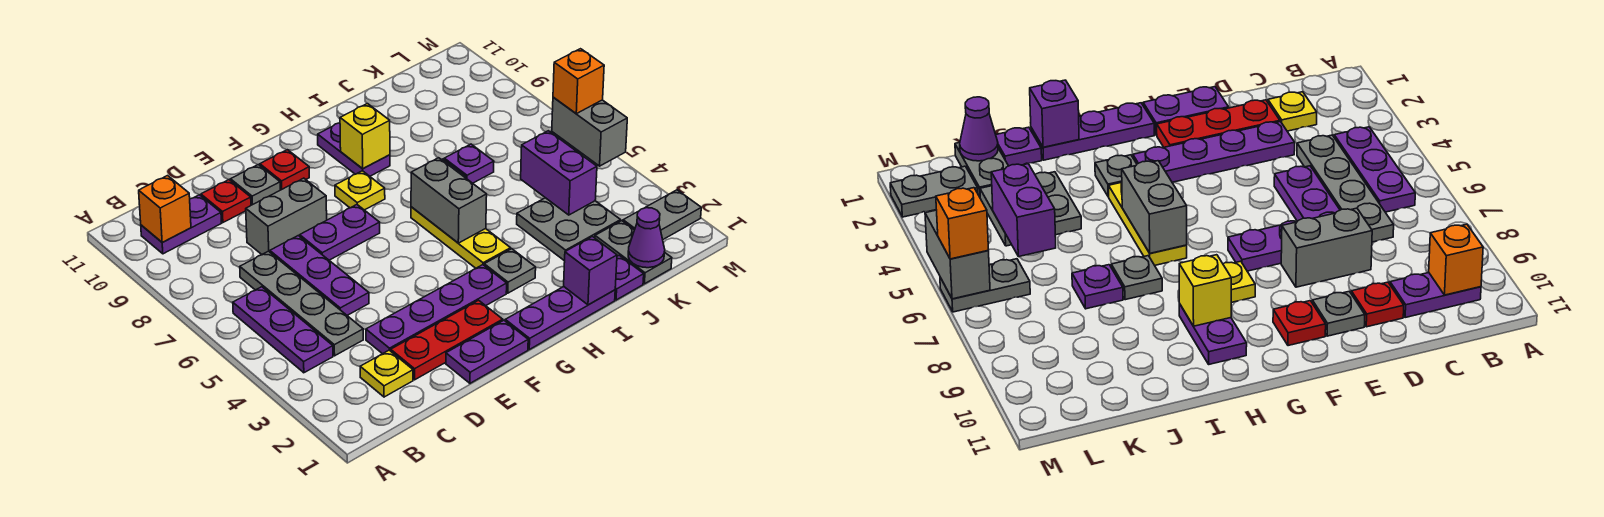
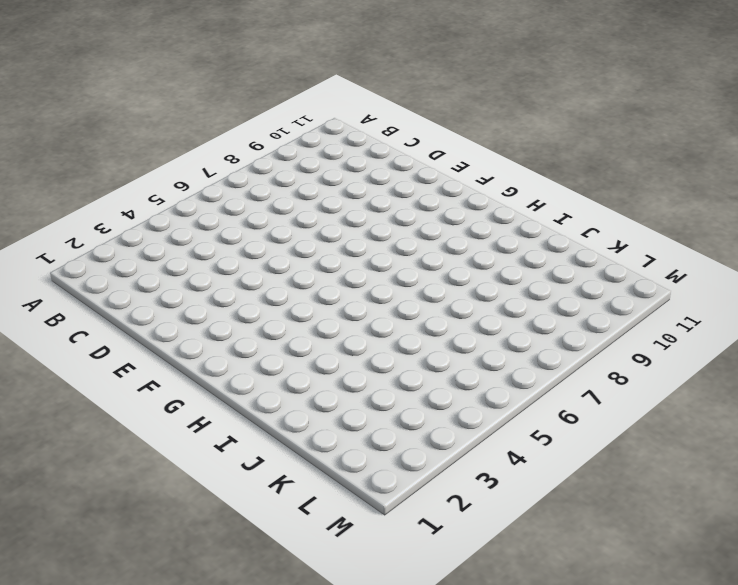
none -> purple plate B4:B6 level 1
none -> purple plate B10:C10 level 1
none -> yellow plate C2 level 1
none -> grey plate C4:C7 level 1

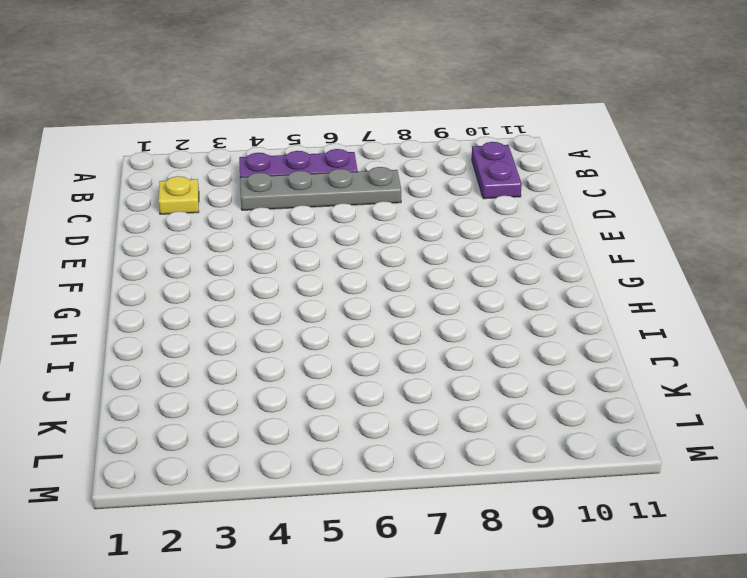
none -> red plate D2:F2 level 1
none -> purple plate D3:G3 level 1
none -> purple plate D5:D7 level 1
none -> grey brick D8:E8 level 1

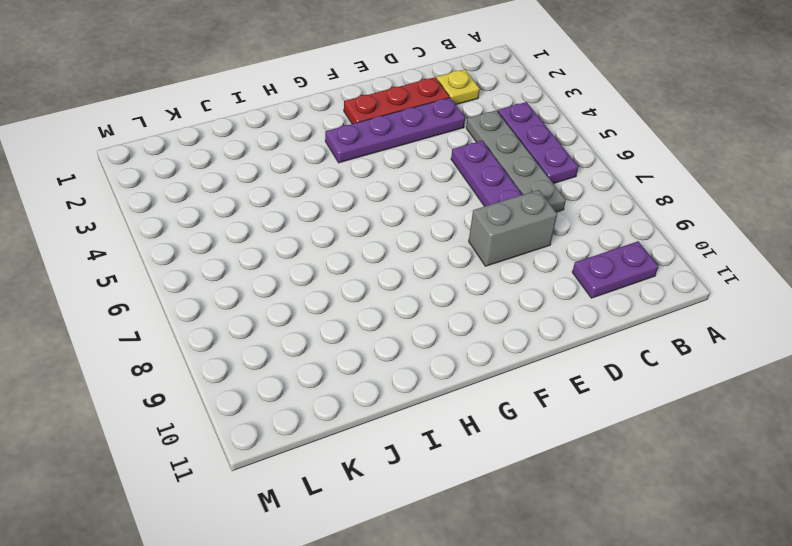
none -> red plate D10 level 1
none -> purple plate E1:F1 level 1
none -> purple plate E7:F7 level 1
none -> grey plate E10 level 1

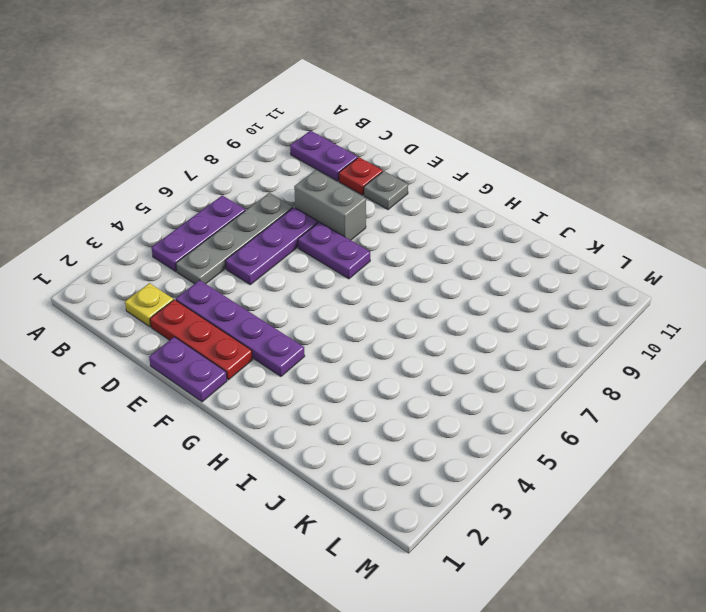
none -> red plate F10 level 1
none -> purple plate G1:I1 level 1
none -> yellow plate G8 level 1
none -> grey plate H3 level 1

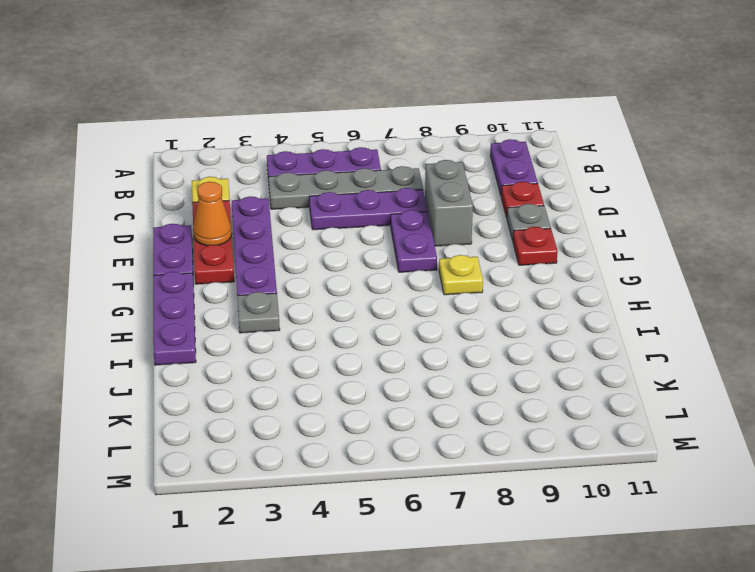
orange cone E2 level 2 -> none
none -> yellow plate H4:H6 level 1
none -> purple plate H9:H10 level 1
none -> grey plate I7 level 1
none -> purple plate J1 level 1

